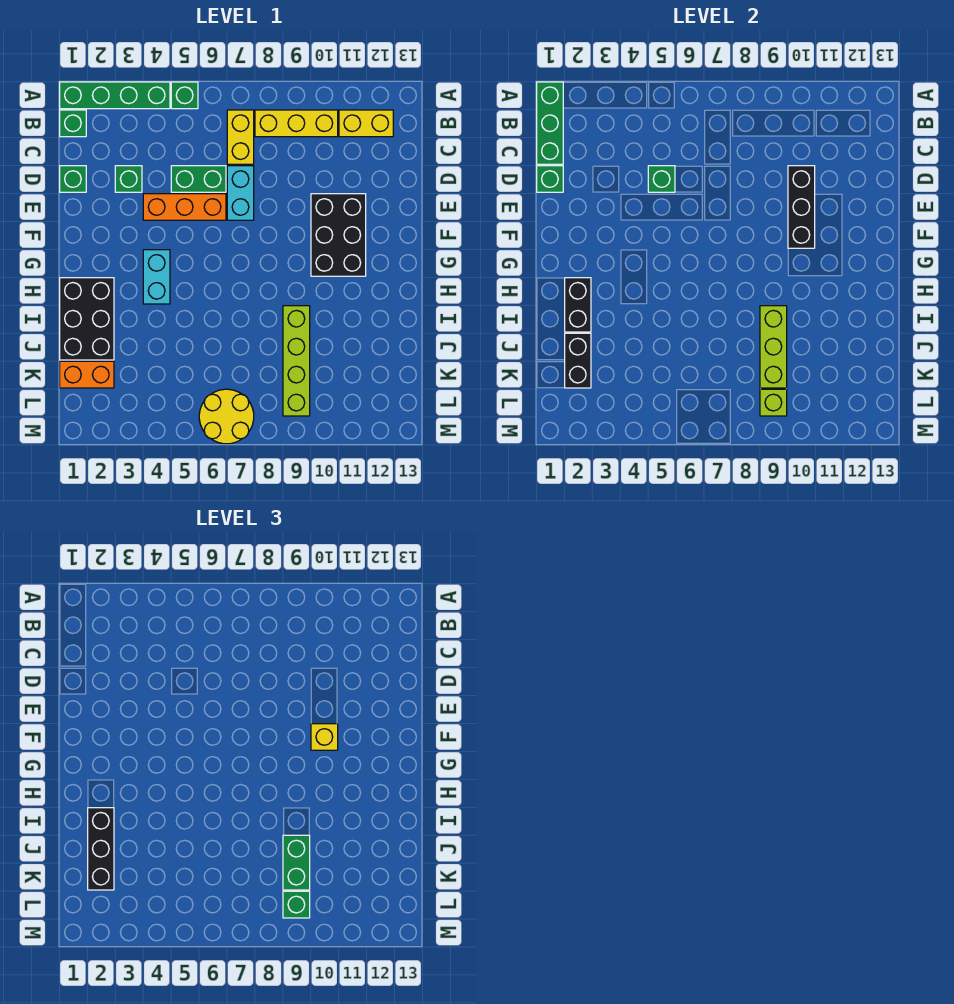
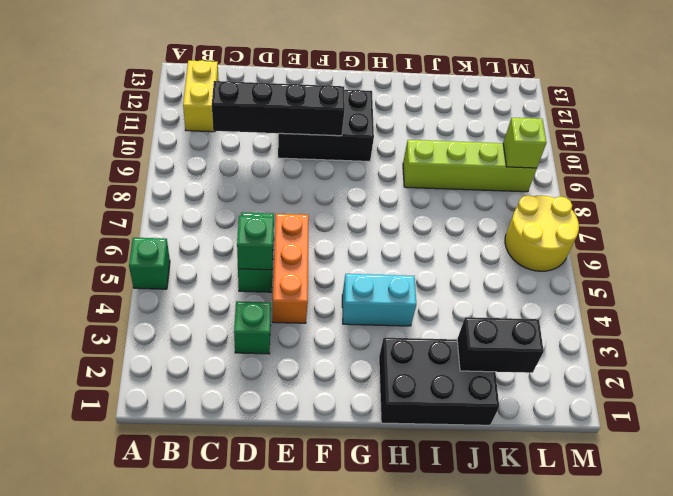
black brick C10:F10 level 2 -> black brick D10:F10 level 2
none -> green brick A1:A4 level 1
none -> green brick B1 level 1
none -> yellow brick B7:C7 level 1

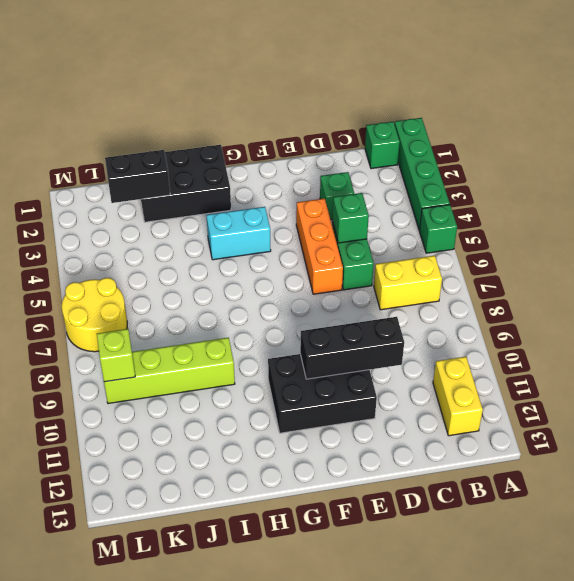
none -> yellow brick B8:B10 level 1
none -> green brick D1 level 1
none -> cyan brick D7:E7 level 1

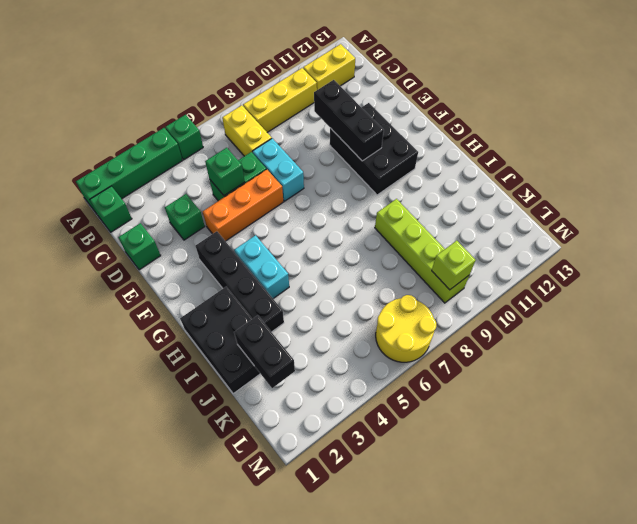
black brick F3:I3 level 1 -> none
none -> orange brick K1:K2 level 1
none -> green brick A1:C1 level 2
none -> green brick D1 level 2

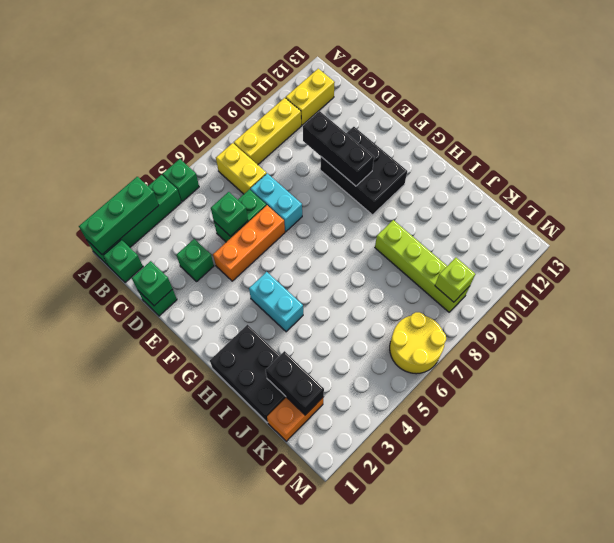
green brick A1:A3 level 2 -> green brick A1:C1 level 2
none -> black brick H2:I2 level 2
none -> lime brick I9:K9 level 2
none -> yellow brick F10 level 3

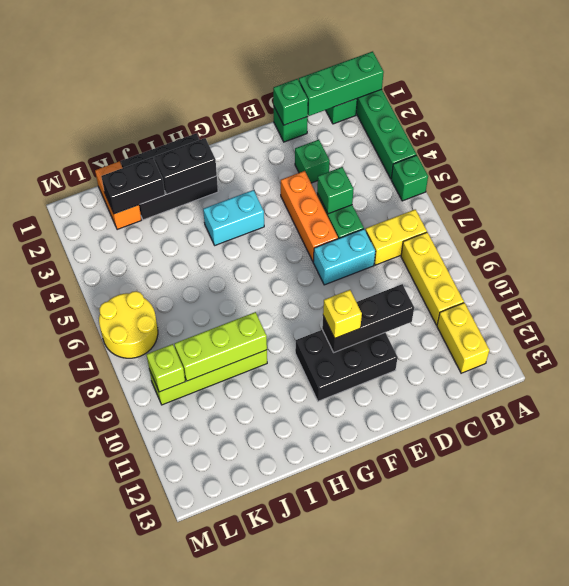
none -> black brick I2:K2 level 3
none -> green brick J9:K9 level 3
none -> green brick L9 level 3

